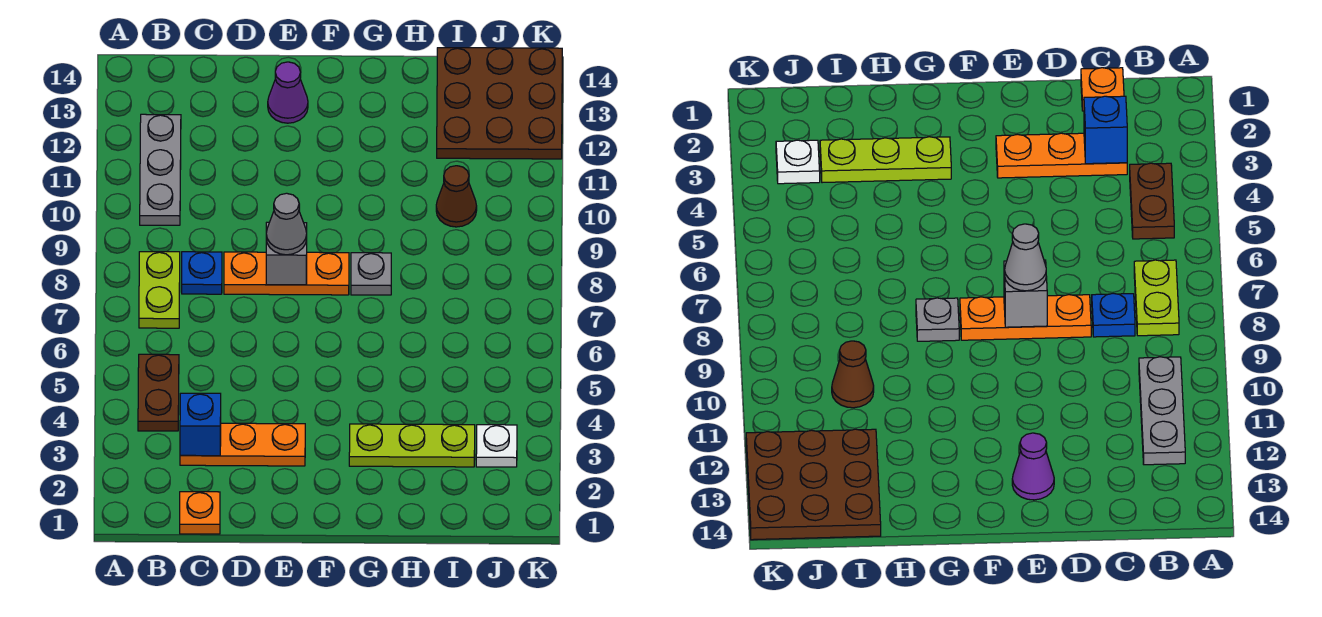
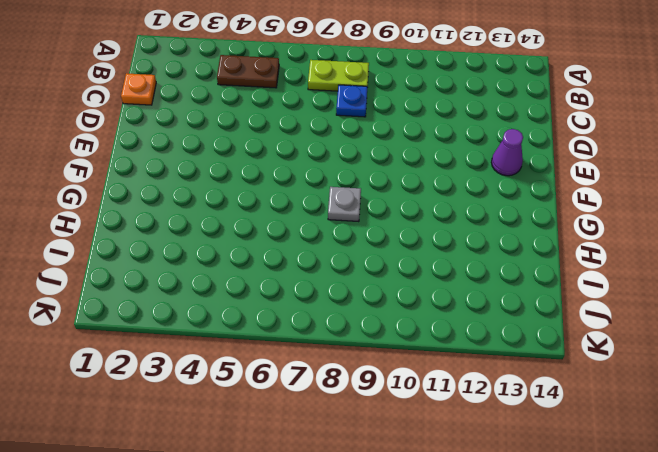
none -> grey plate B10:B12 level 1
none -> orange plate C3:E3 level 1
none -> orange plate D8:F8 level 1

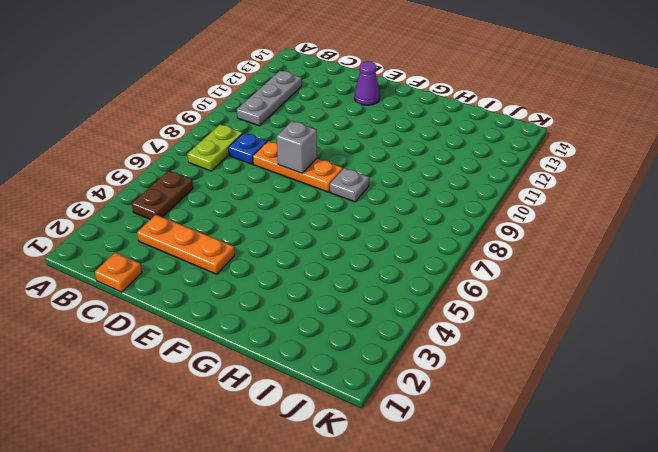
none -> lime plate G3:I3 level 1
none -> brown cone I10 level 1
none -> brown plate I12:K14 level 1

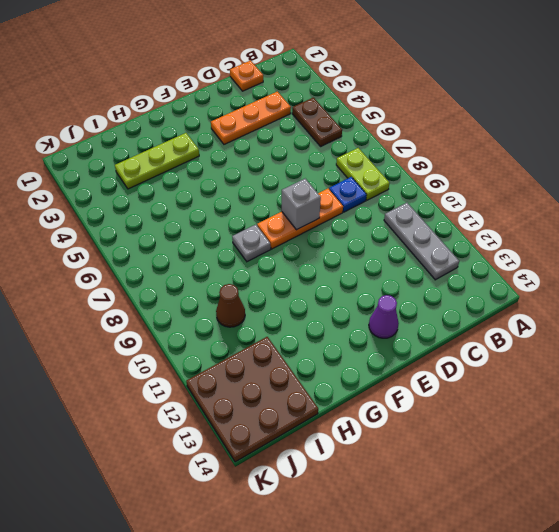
none -> white plate J3 level 1
none -> blue brick C3 level 2
none -> grey cone E8 level 3

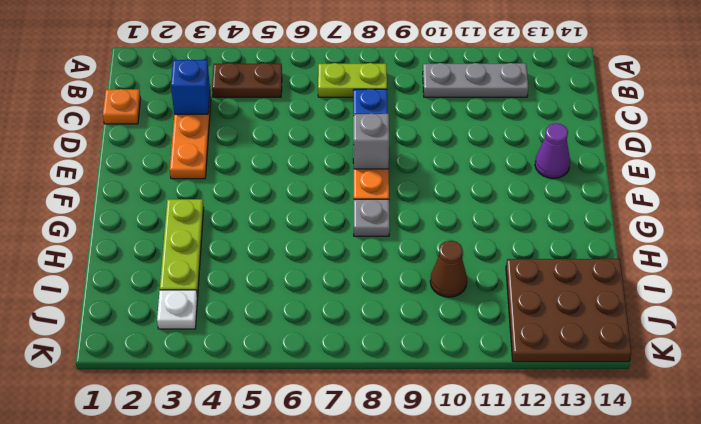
none -> grey cone E8 level 3

